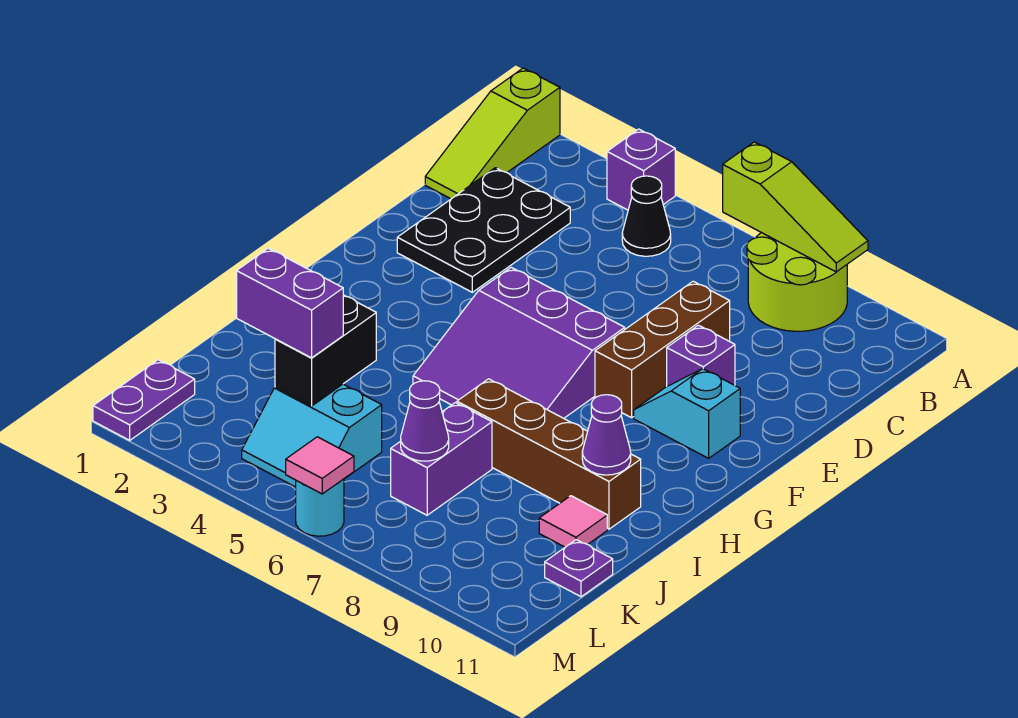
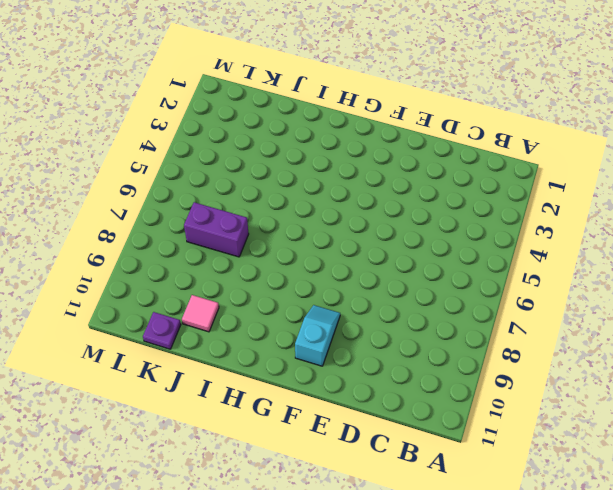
none -> lime slope A1:C1 level 1 top A
none -> purple brick A4 level 1
none -> lime round brick A8:B9 level 1

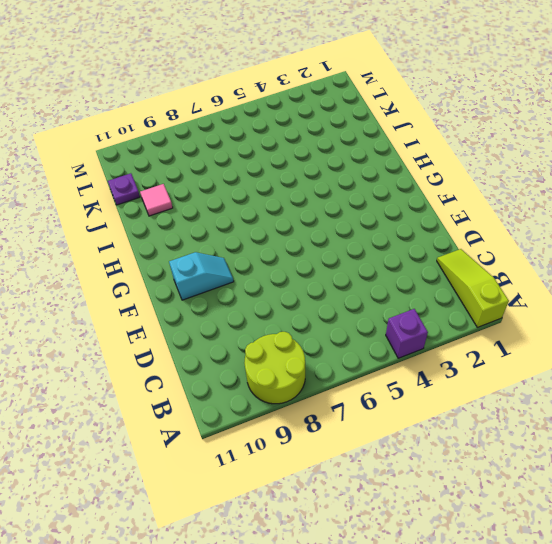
none -> black cone B5 level 1
none -> black plate C2:E3 level 1
none -> brown brick D8:F8 level 1

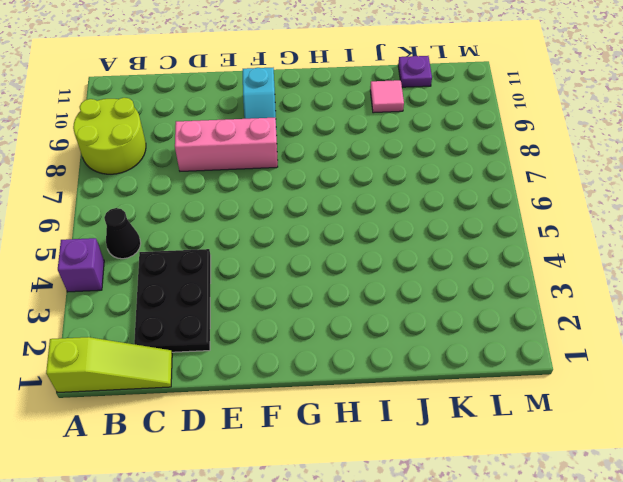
black plate C2:D4 level 1 -> black plate C2:E3 level 1
pink brick D8:F8 level 1 -> brown brick D8:F8 level 1
none -> purple brick E9 level 1
none -> purple slope F5:H7 level 1 top F
none -> brown brick I7:I10 level 1

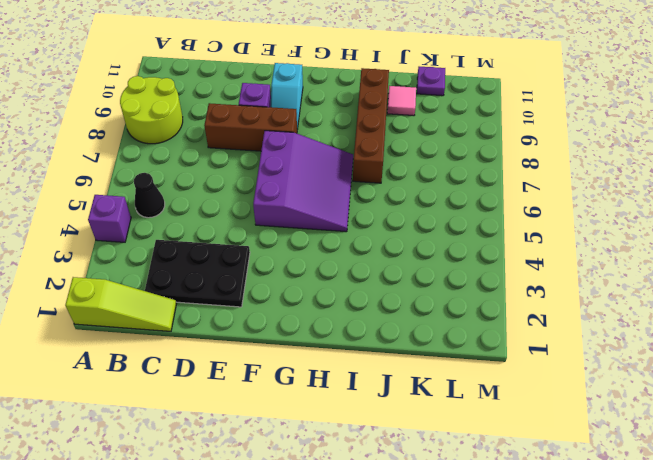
none -> purple brick J7:K7 level 1
none -> cyan slope K4:L5 level 1 top K
none -> purple plate L1:M1 level 1

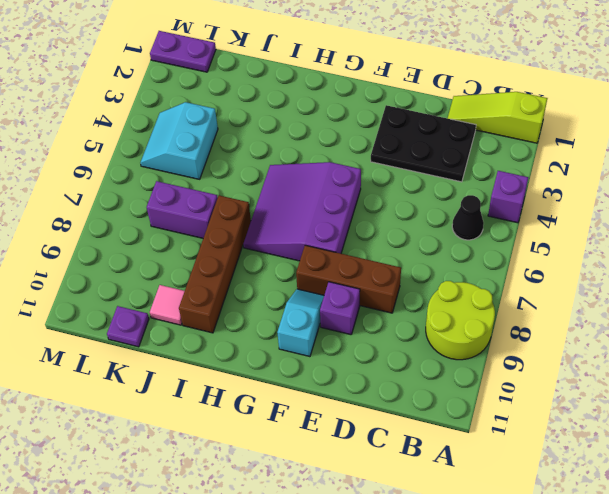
none -> cyan round brick M6 level 1
none -> lime slope A7:A9 level 2 top 7
none -> purple cone I10 level 2

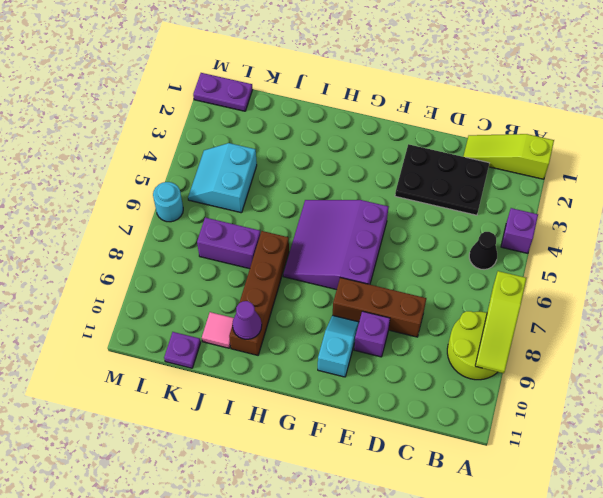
none -> black brick J4:K4 level 2
none -> purple cone K7 level 2
none -> pink tile M6 level 2

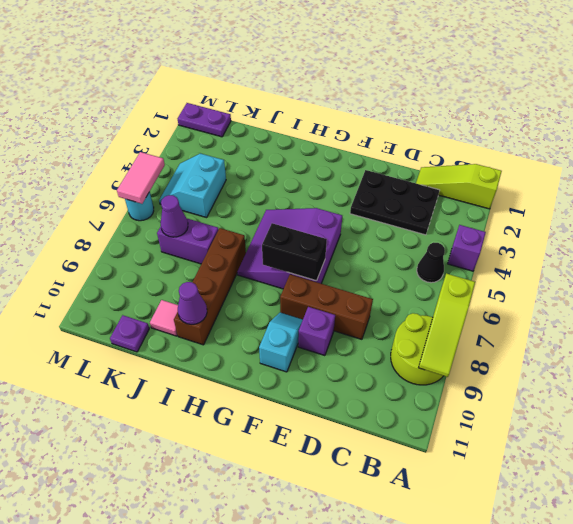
black brick F7:G7 level 2 -> black brick J4:K4 level 2
pink tile M5:M6 level 2 -> pink tile M6 level 2
none -> purple brick K3:K4 level 3

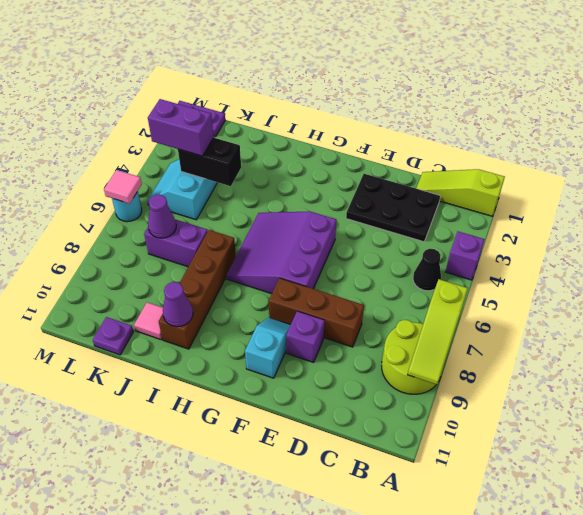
purple brick K4:L4 level 3 -> purple brick K3:K4 level 3

